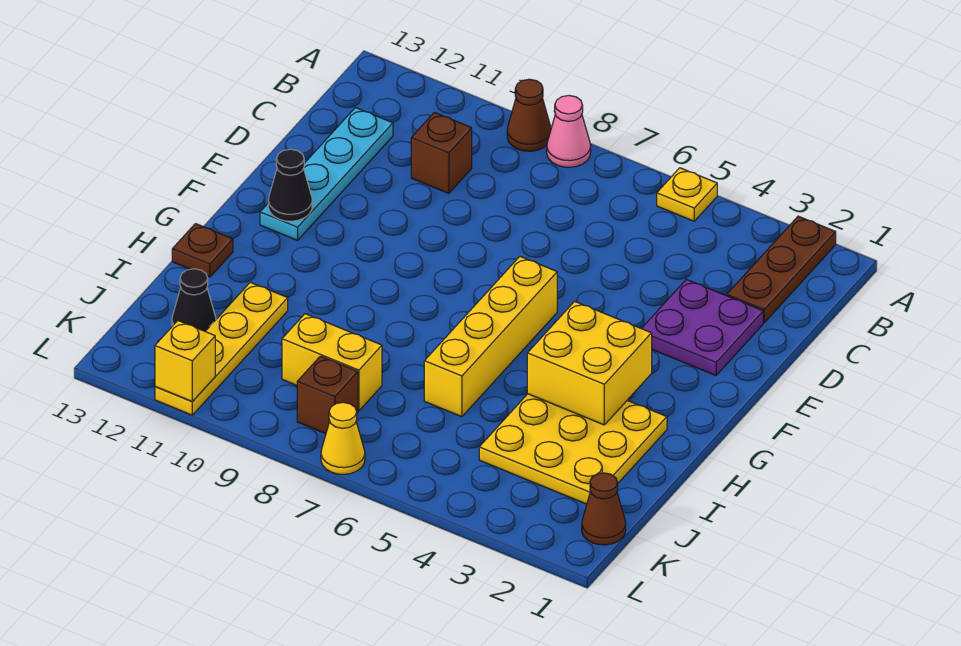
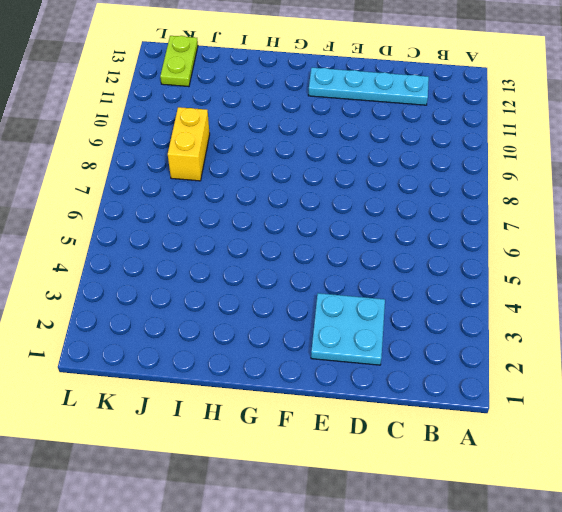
cyan plate D2:E3 level 1 -> purple plate D2:E3 level 1
lime plate K12:K13 level 1 -> none
none -> brown plate A2:C2 level 1
none -> yellow plate A5 level 1
none -> pink cone A8 level 1

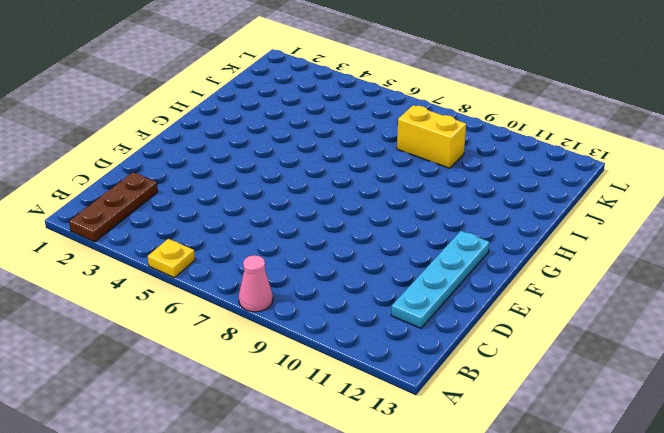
none -> brown cone A9 level 1
none -> brown brick C10 level 1
none -> purple plate D2:E3 level 1

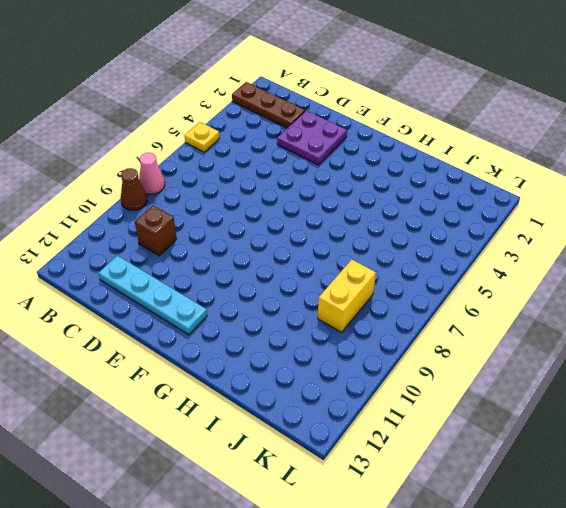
none -> yellow brick F6:I6 level 1
none -> yellow plate H2:J4 level 1
none -> brown plate H13 level 1

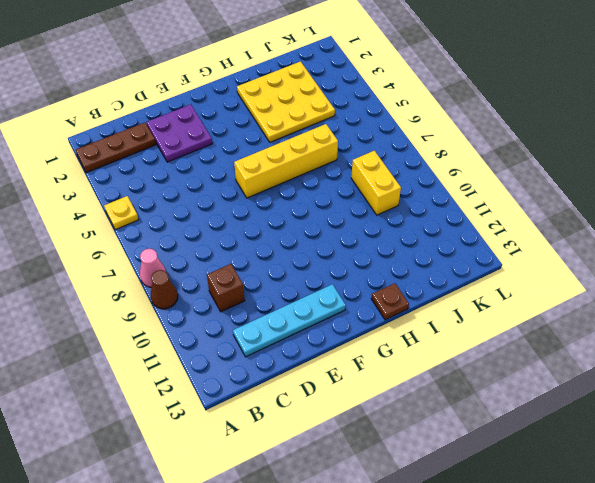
none -> yellow plate I11:L11 level 1
none -> black cone J12 level 1
none -> brown cone K1 level 1

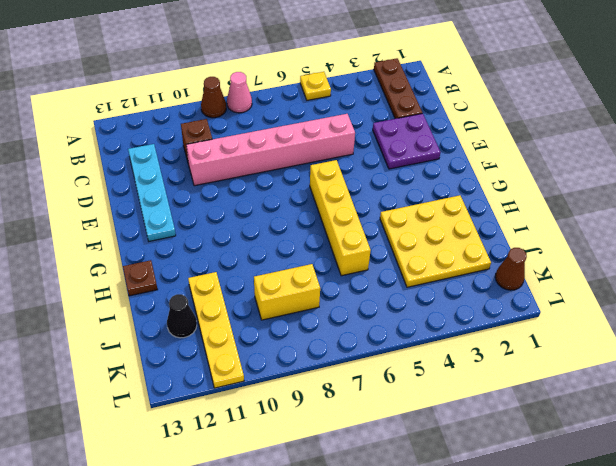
pink brick D5:D10 level 1 -> none
none -> brown brick K8 level 1
none -> yellow cone L7 level 1
none -> black cone F12 level 2

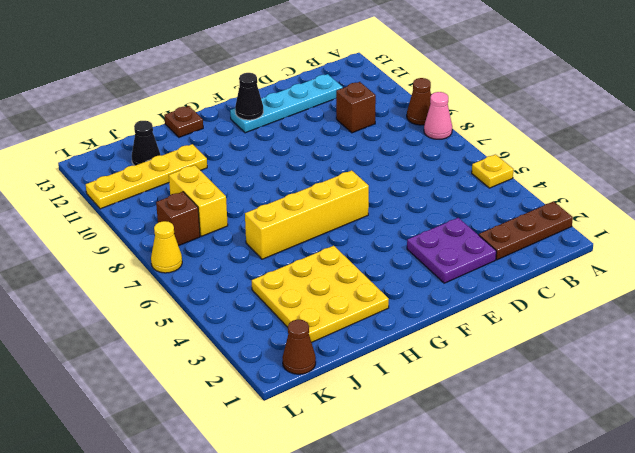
none -> yellow brick G3:H4 level 2
none -> yellow brick L11 level 2

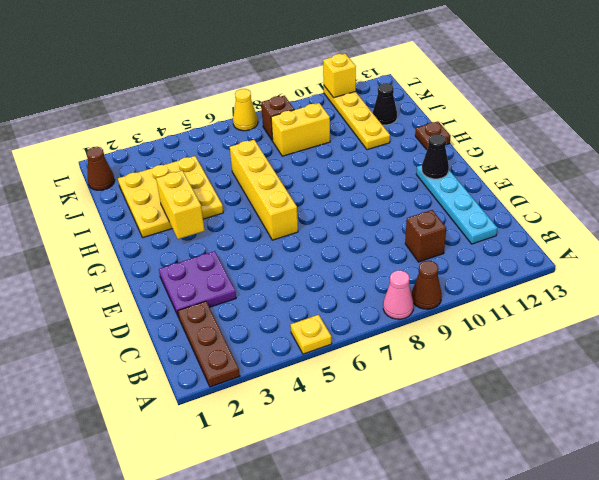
yellow brick G3:H3 level 2 -> yellow brick G3:H4 level 2

